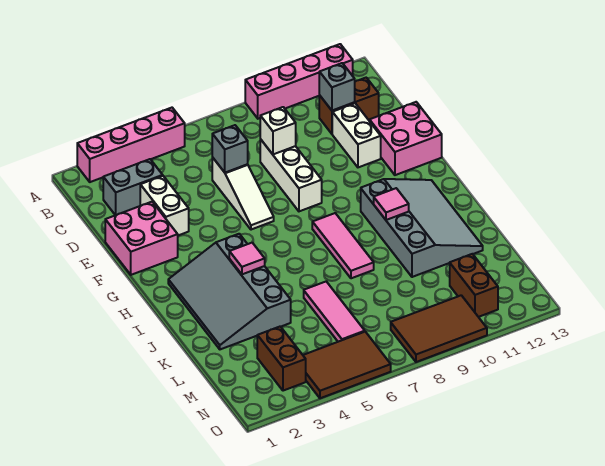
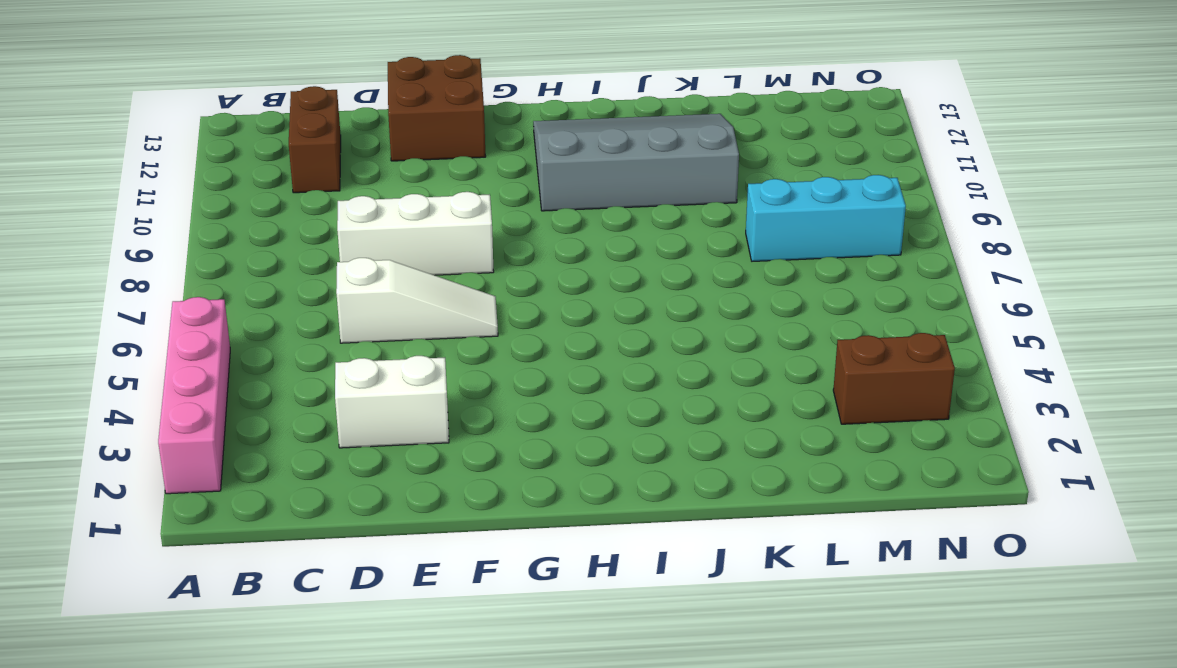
brown brick E12:F13 level 1 -> pink brick E12:F13 level 1
cyan brick L8:N8 level 1 -> brown tile N8:O10 level 1
none -> pink brick A9:A12 level 1
none -> grey brick C2:C3 level 1
none -> white brick D11:E11 level 1

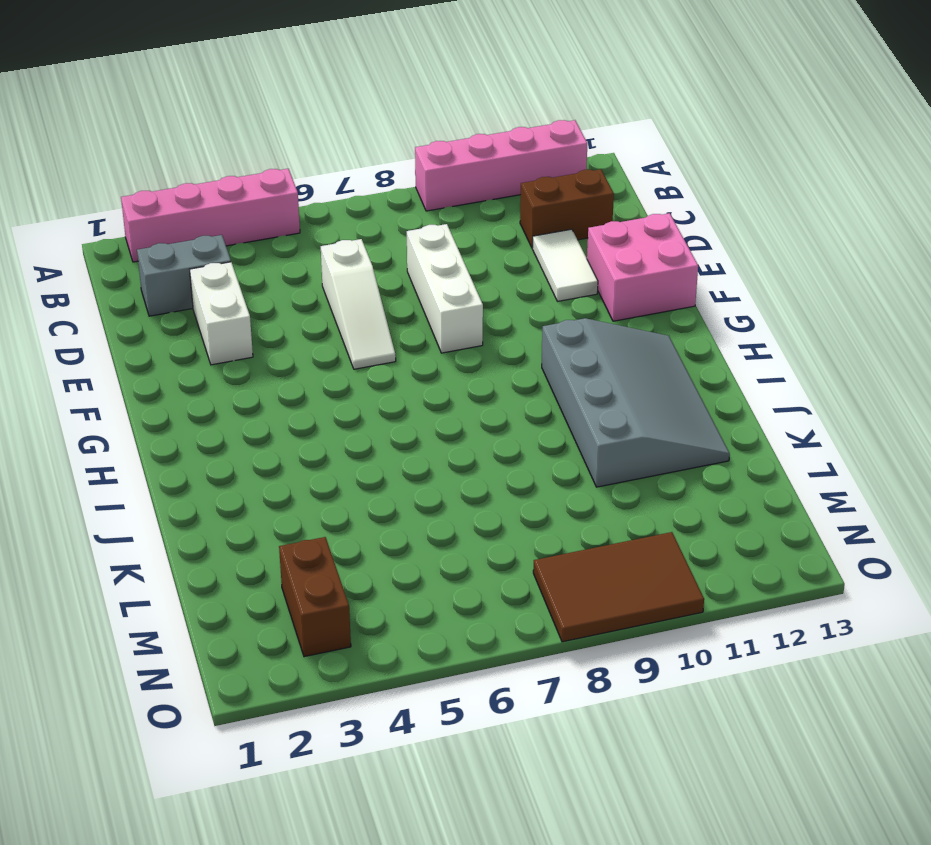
white tile D11:E11 level 1 -> white brick D11:E11 level 1
none -> pink brick E1:F2 level 1
none -> grey slope H2:K4 level 1 top 4
none -> pink tile H8:J8 level 1

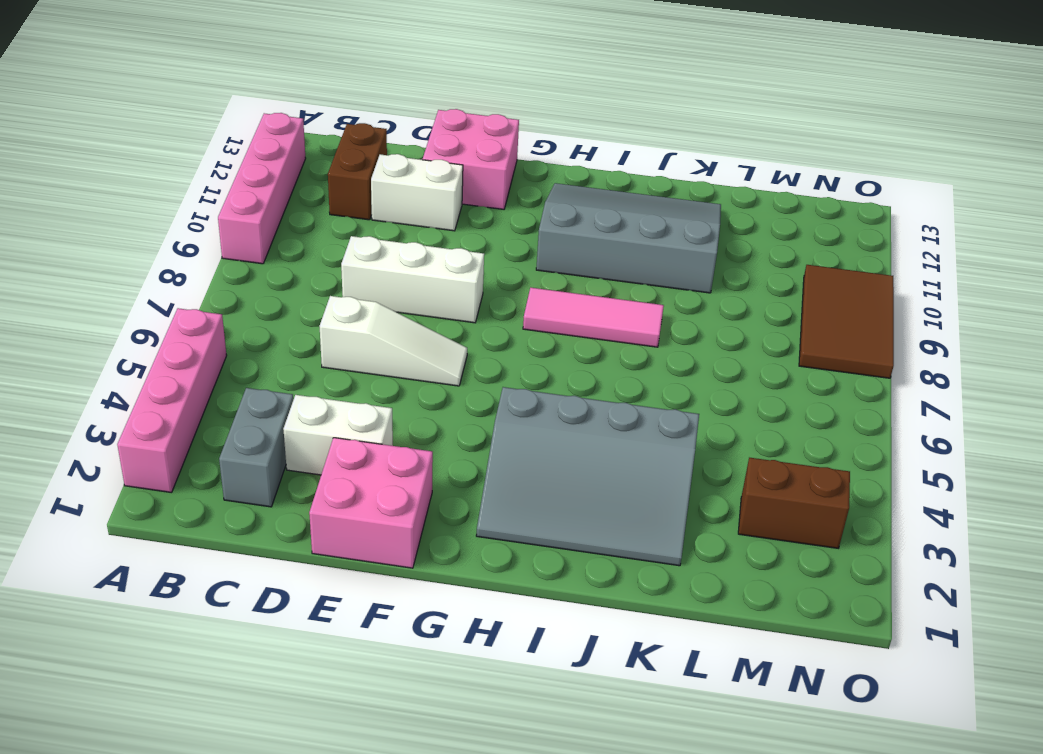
none -> pink tile K6:M6 level 1
none -> brown brick M11:N11 level 1
none -> brown tile N4:O6 level 1

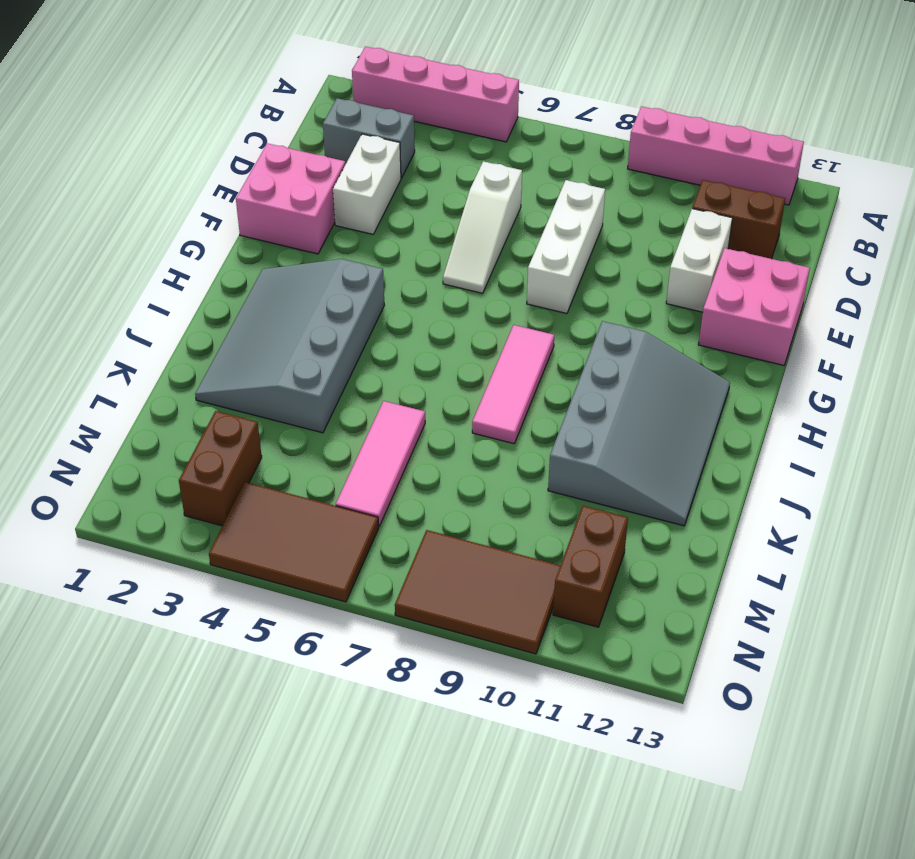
none -> grey brick C11 level 2
none -> grey brick D6 level 2
none -> white brick D8 level 2

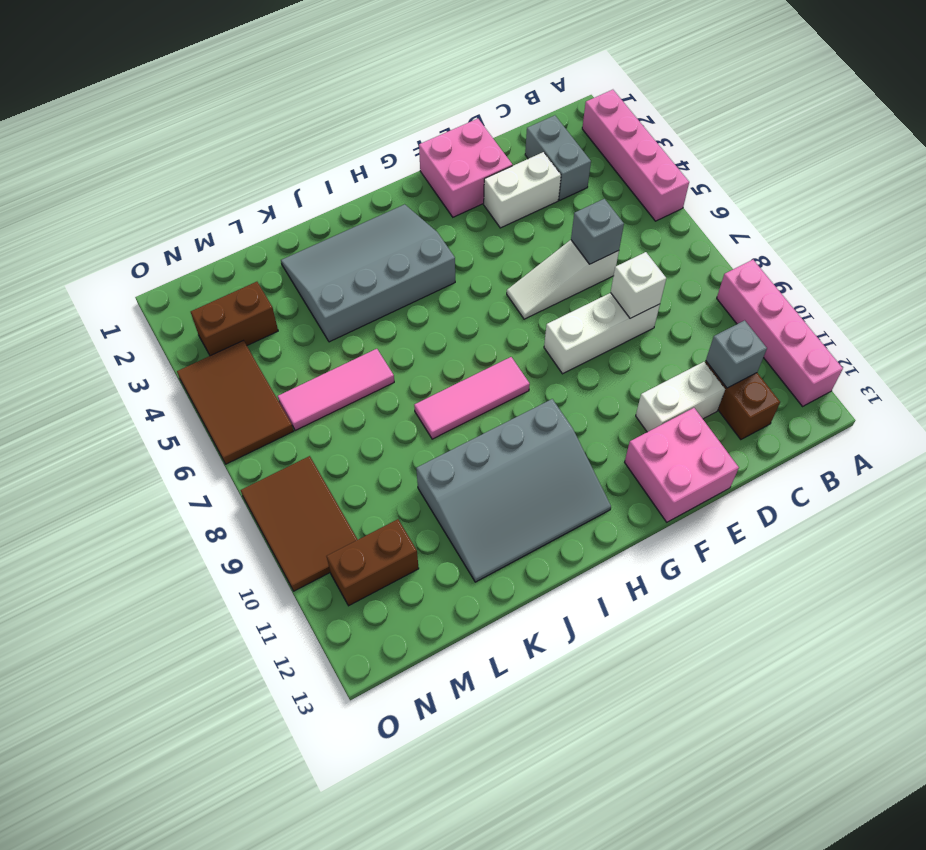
none -> pink tile I4 level 2
none -> pink tile I10 level 2

